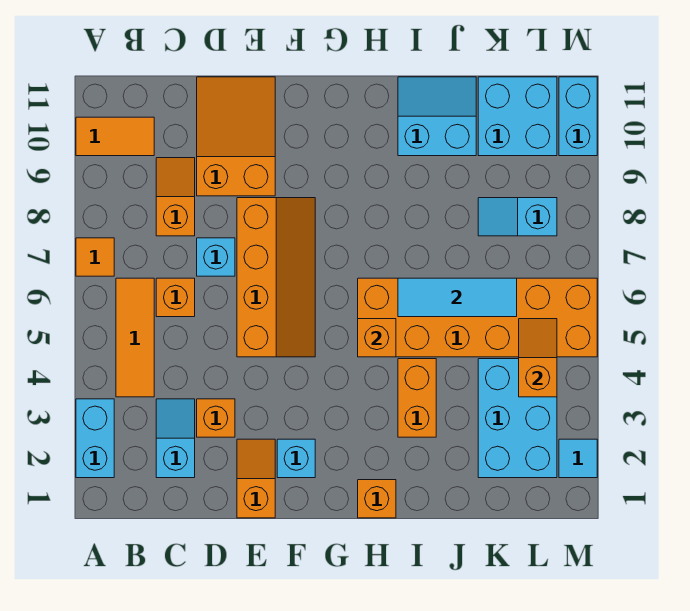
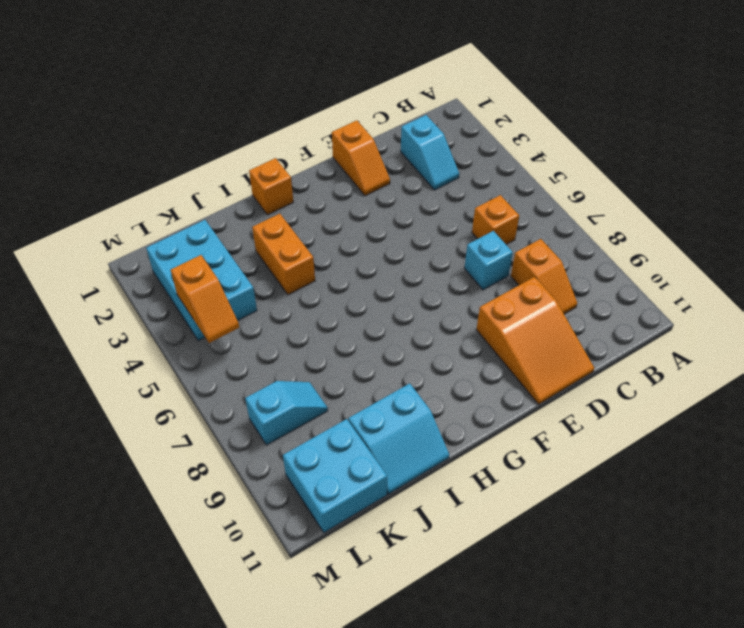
none -> cyan brick A2:A3 level 1
none -> orange tile A7 level 1
none -> orange tile A10:B10 level 1

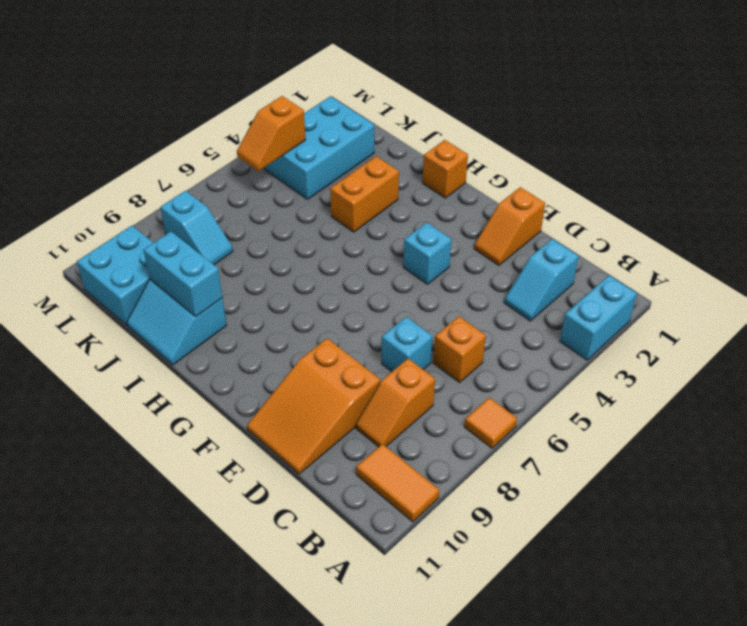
cyan brick F4 level 1 -> cyan brick F2 level 1
cyan brick I10:J10 level 2 -> cyan brick M10:M11 level 1
none -> orange tile B4:B6 level 1
none -> orange brick D3 level 1
none -> orange slope E5:F8 level 1 top E

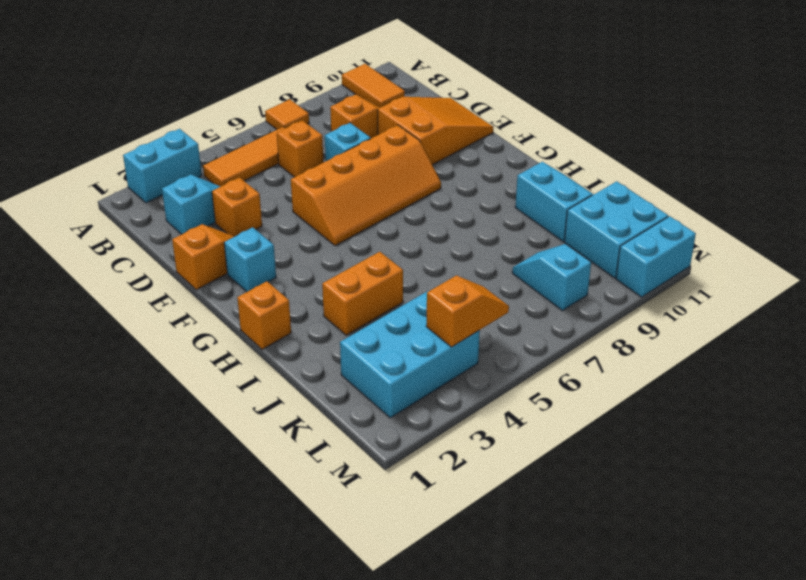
none -> orange brick H5:M6 level 1
none -> cyan tile M2 level 1
none -> orange brick H5 level 2

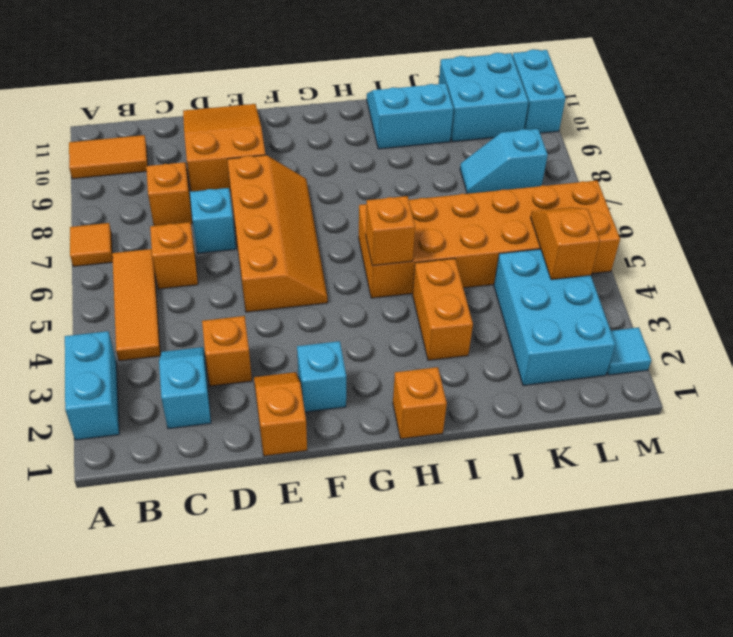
none -> cyan tile I6:K6 level 2

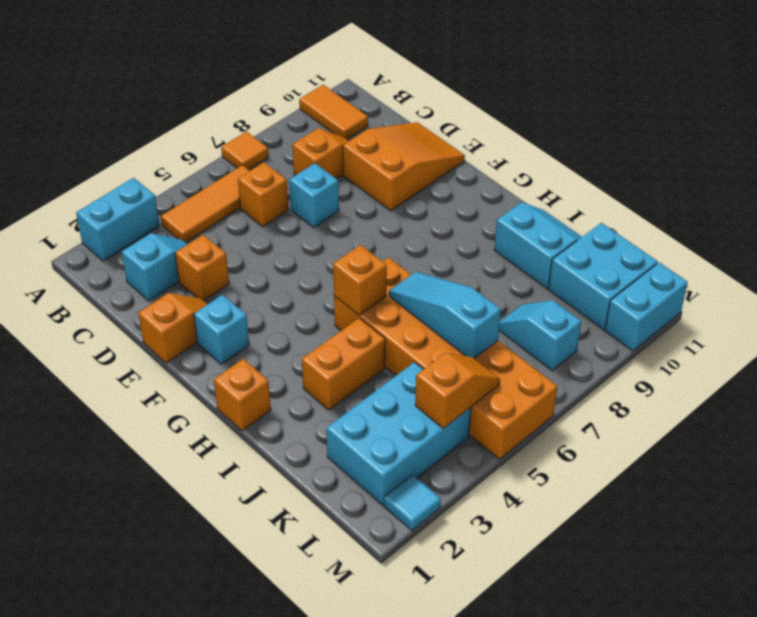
cyan slope I6:K6 level 2 top K -> cyan tile I6:K6 level 2
none -> orange slope E5:F8 level 1 top E

